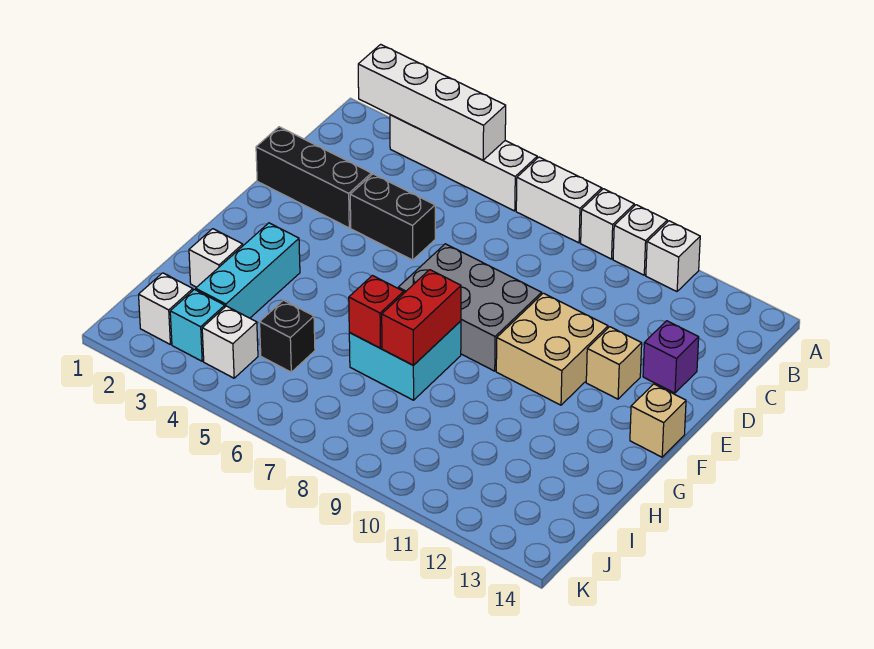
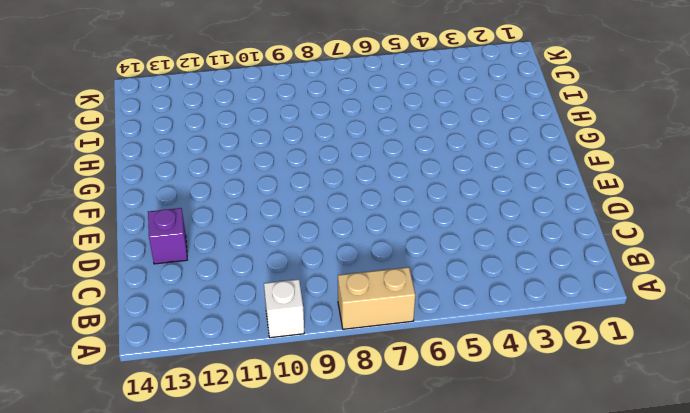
tan brick A7:A8 level 1 -> white brick A7:A8 level 1
none -> white brick A3:A6 level 1
none -> white brick A9 level 1
none -> white brick A11 level 1

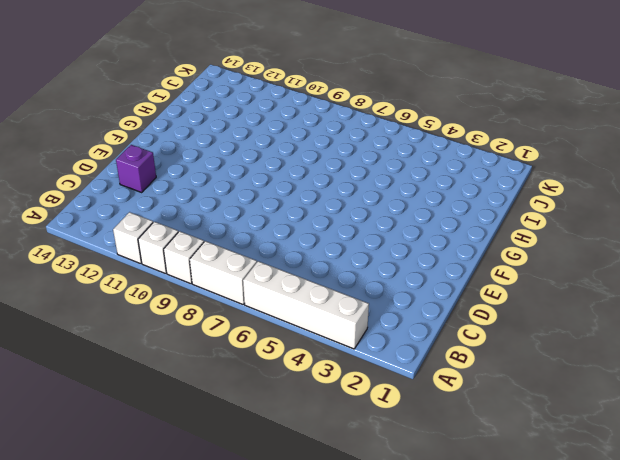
none -> black brick D1:D3 level 1
none -> black brick D4:D5 level 1
none -> grey brick E7:F9 level 1

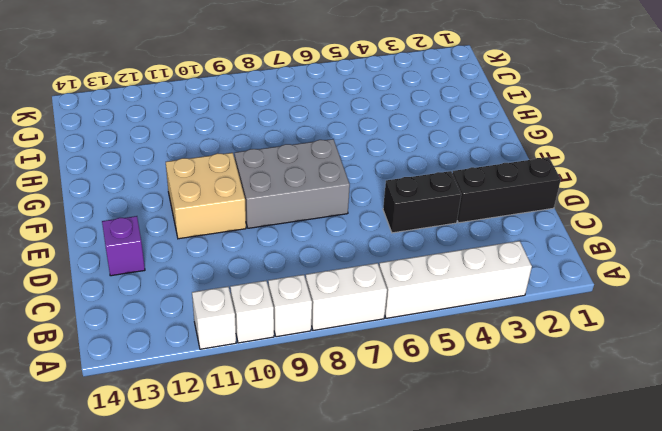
none -> tan brick E12 level 1
none -> tan brick F14 level 1
none -> cyan brick G3:I3 level 1

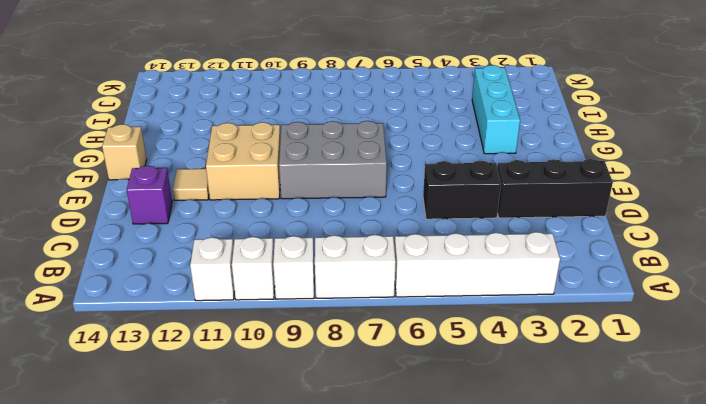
tan tile E12 level 1 -> tan brick E12 level 1
none -> cyan brick G7:H8 level 1
none -> white brick H2 level 1
none -> black brick I5 level 1

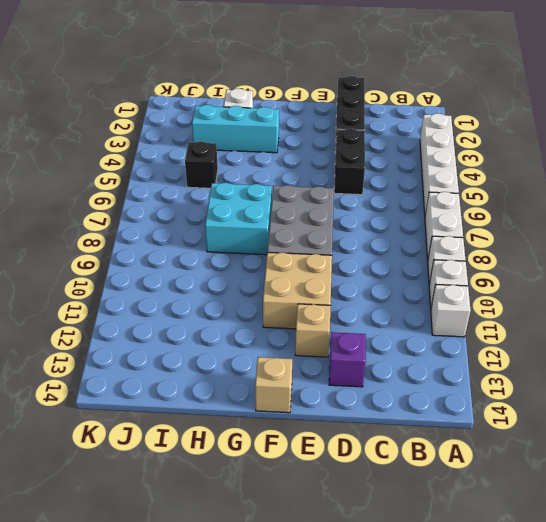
none -> white brick J2 level 1
none -> cyan brick J3 level 1
none -> white brick J4 level 1

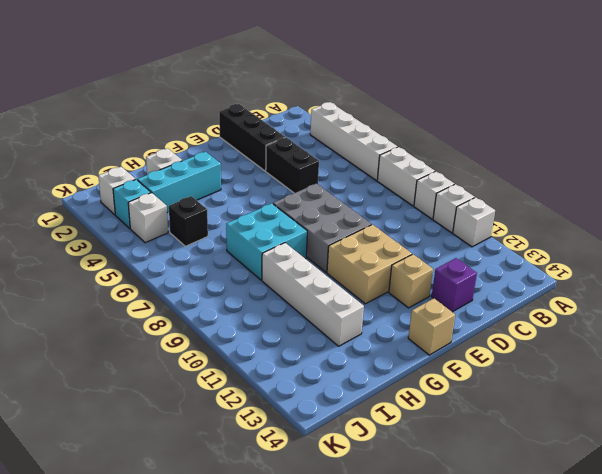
white brick H9:H12 level 1 -> white brick A2:A5 level 2
none -> red brick G8:H8 level 2
none -> red brick H7 level 2

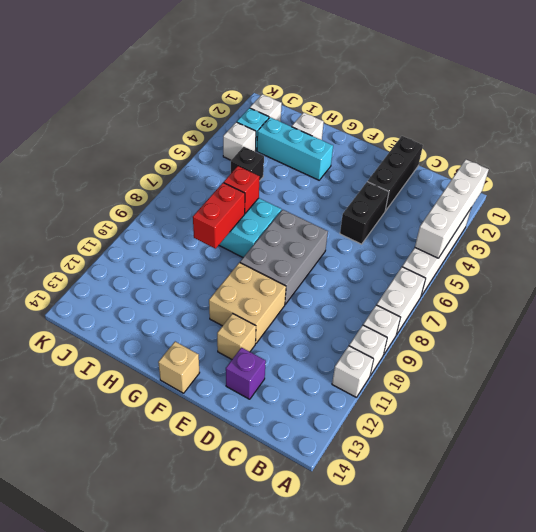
red brick H8:H9 level 2 -> red brick G8:H8 level 2

